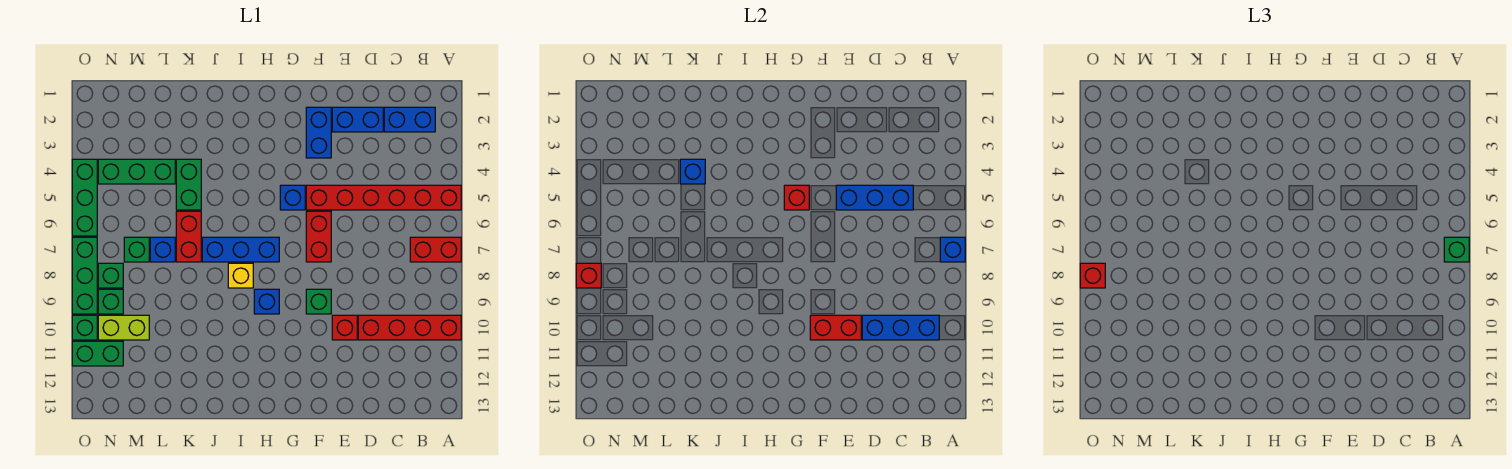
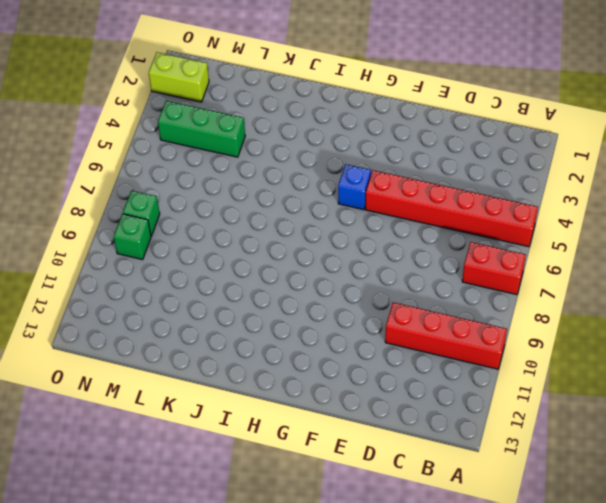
lime brick N2:O2 level 1 -> lime brick M10:N10 level 1
none -> blue brick B2:C2 level 1
none -> blue brick D2:E2 level 1
none -> red brick E10 level 1
none -> blue brick F2:F3 level 1

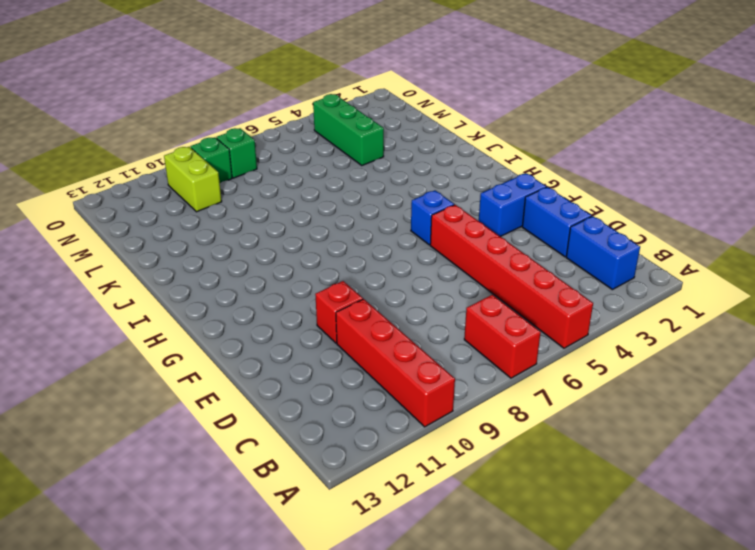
none -> red brick F6:F7 level 1
none -> green brick F9 level 1
none -> blue brick H7:J7 level 1
none -> blue brick H9 level 1

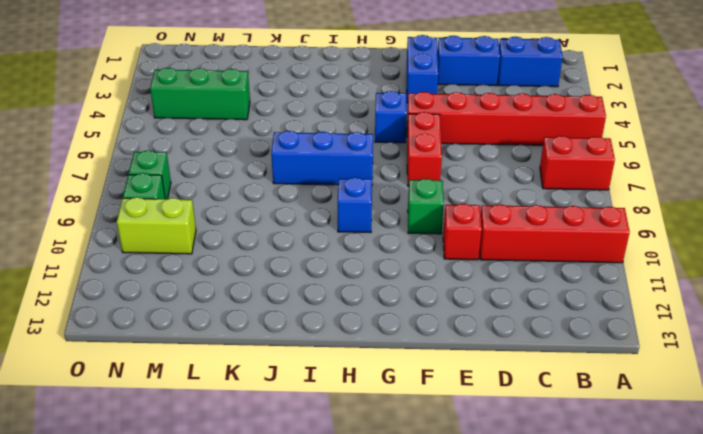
none -> yellow brick I8 level 1
none -> green brick K4:K5 level 1
none -> red brick K6:K7 level 1
none -> blue brick L7 level 1

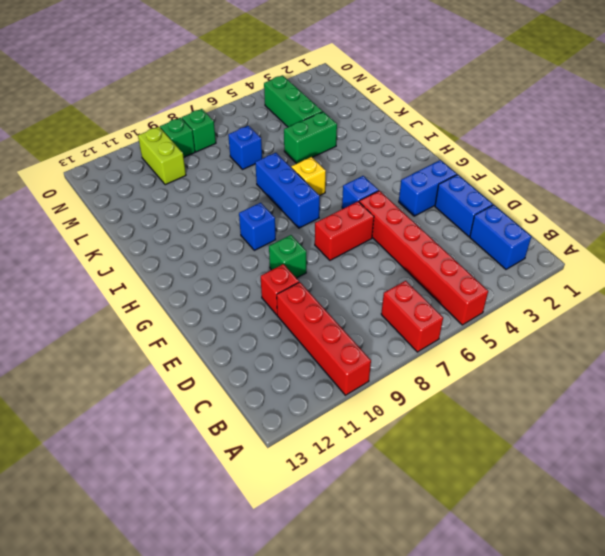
yellow brick I6 level 1 -> yellow brick I8 level 1
none -> red brick K6:K7 level 1
none -> green brick M7 level 1
none -> green brick N11:O11 level 1
none -> green brick O4:O6 level 1

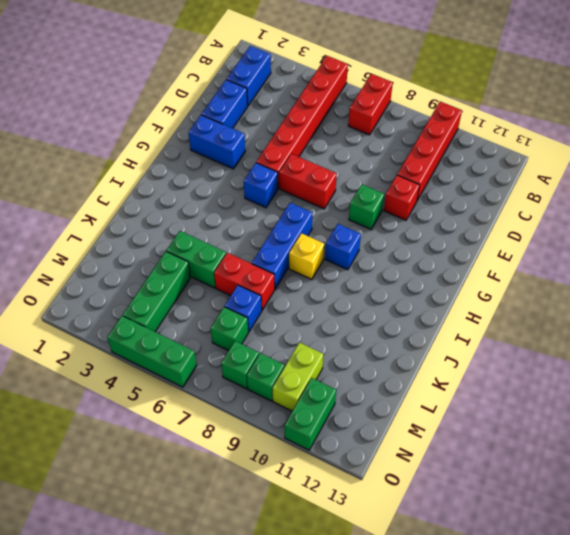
none -> green brick O7:O9 level 1
none -> green brick O10 level 1
none -> blue brick A7 level 2
none -> blue brick B10:D10 level 2

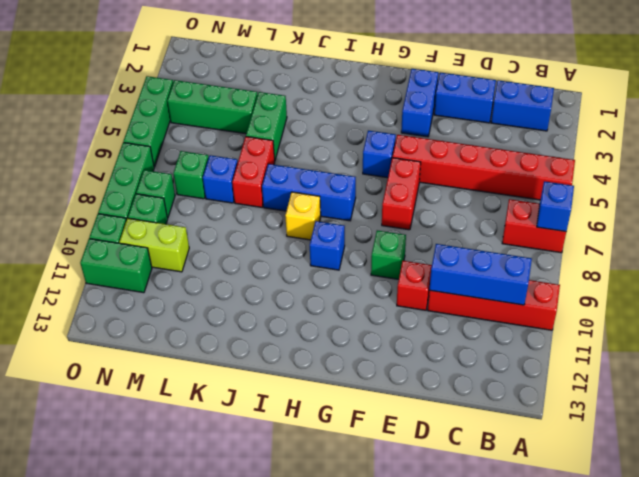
none -> blue brick C5:E5 level 2
none -> red brick E10:F10 level 2
none -> red brick G5 level 2
none -> blue brick K4 level 2

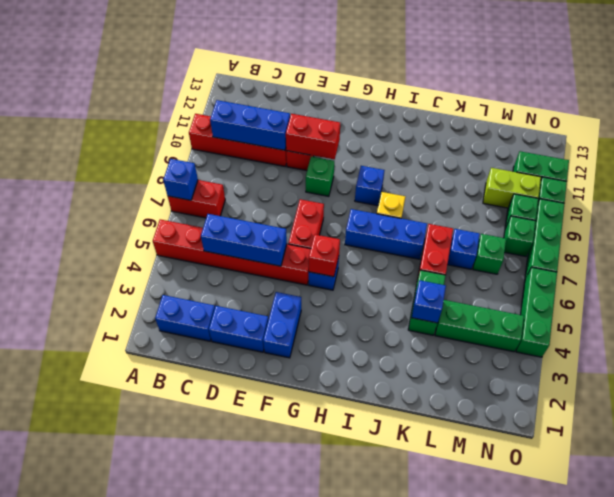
none -> red brick O8 level 2
none -> green brick A7 level 3
none -> red brick O8 level 3

